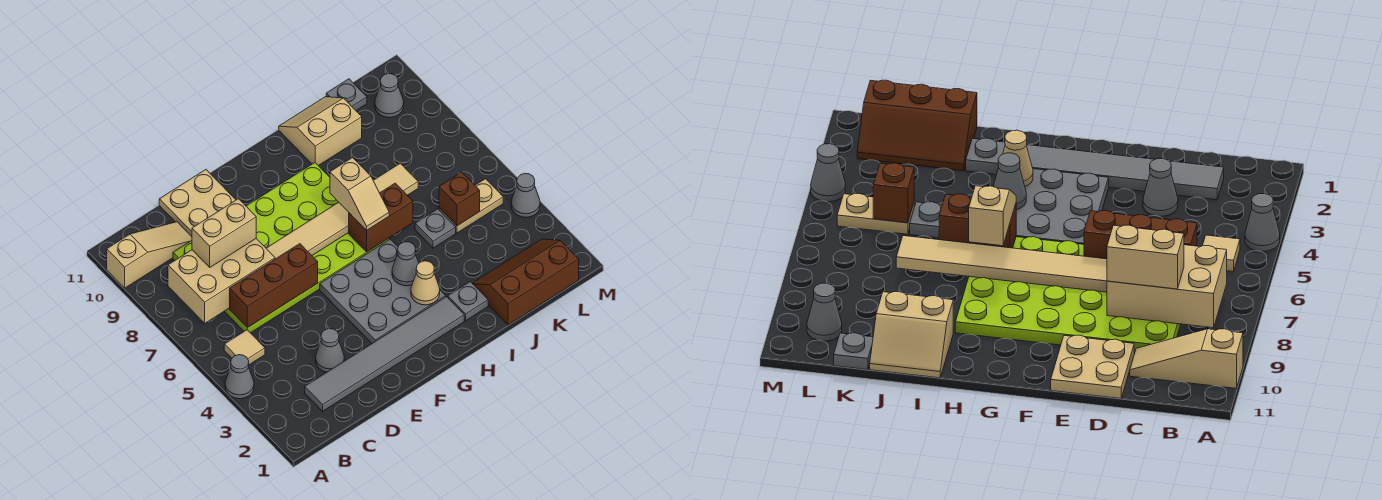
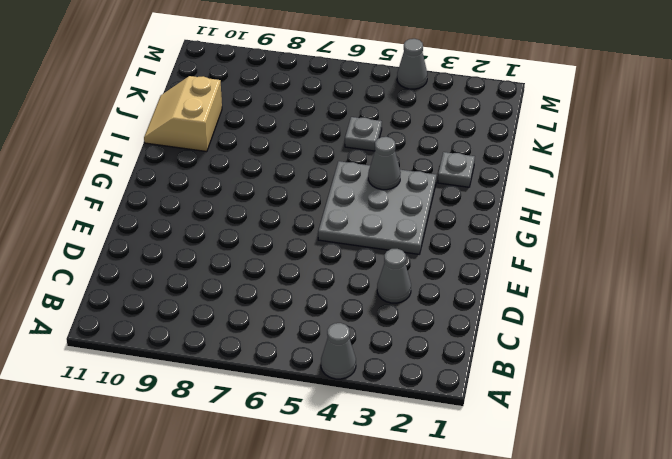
none -> tan slope A10:C10 level 1 top A
none -> tan tile B5 level 1
none -> grey tile C2:H2 level 1

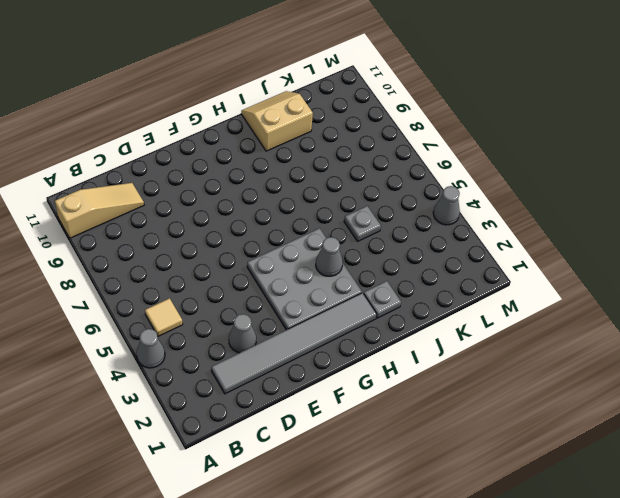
none -> lime plate C6:H9 level 1
none -> tan plate D10:E11 level 1
none -> brown slope J1:L2 level 1 top 1

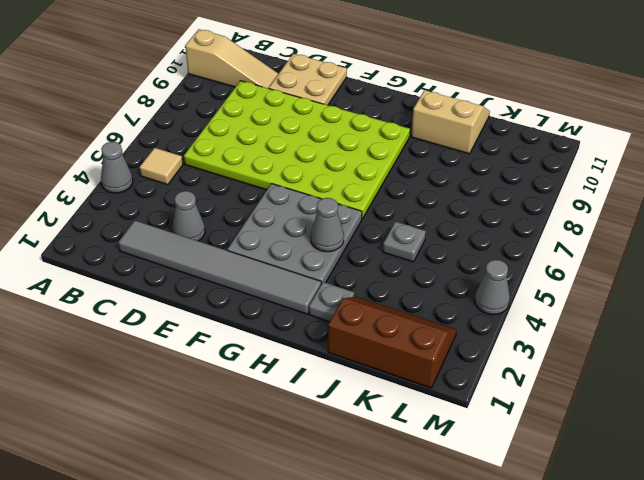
none -> tan plate K5:L5 level 1
none -> grey plate K11 level 1
none -> grey cone L10 level 1

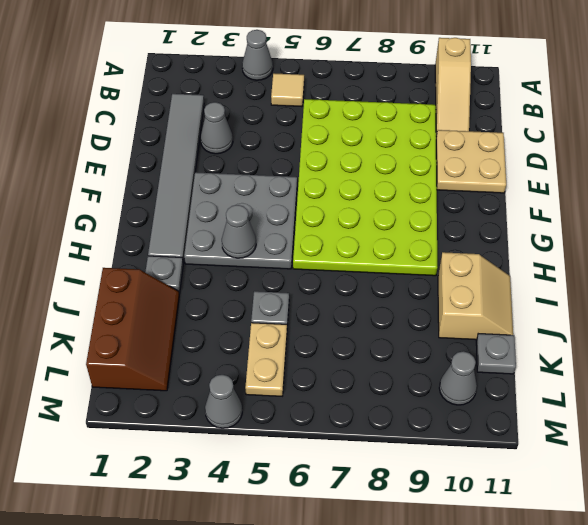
none -> tan brick B7:D8 level 2
none -> brown brick C6:E6 level 2
none -> tan tile E7:J7 level 2

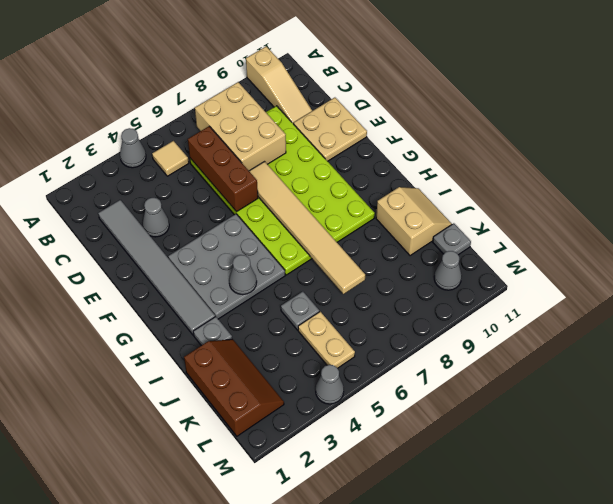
none -> tan cone H3 level 2
none -> brown brick H6:I6 level 2
none -> brown brick K5 level 2

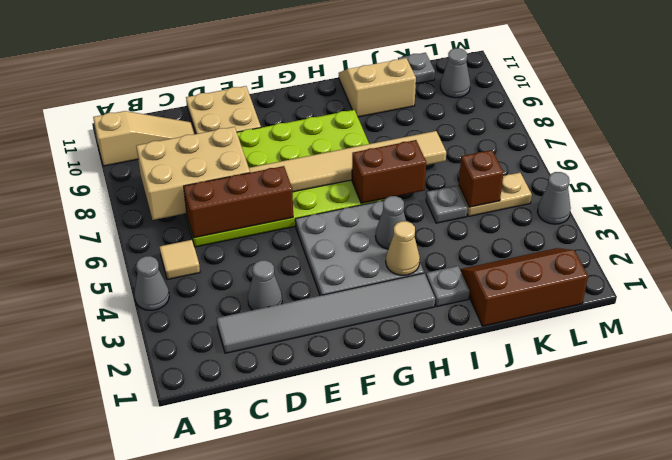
none -> tan brick C8:D8 level 3
none -> tan slope H6:H7 level 3 top 7

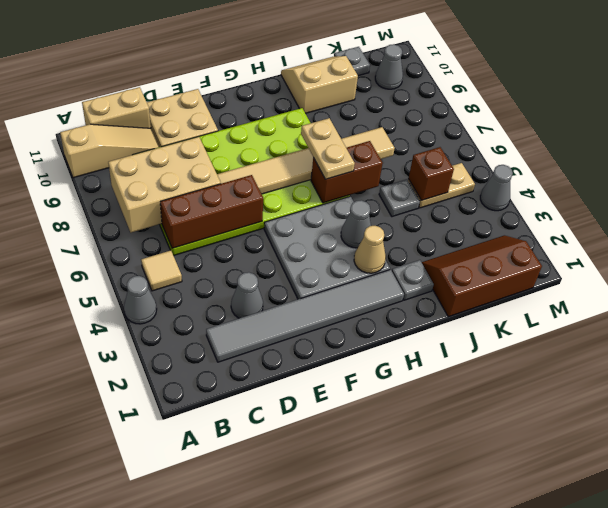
tan brick B11:C11 level 1 -> tan brick C8:D8 level 3
tan plate H6:H7 level 3 -> tan slope H6:H7 level 3 top 7

